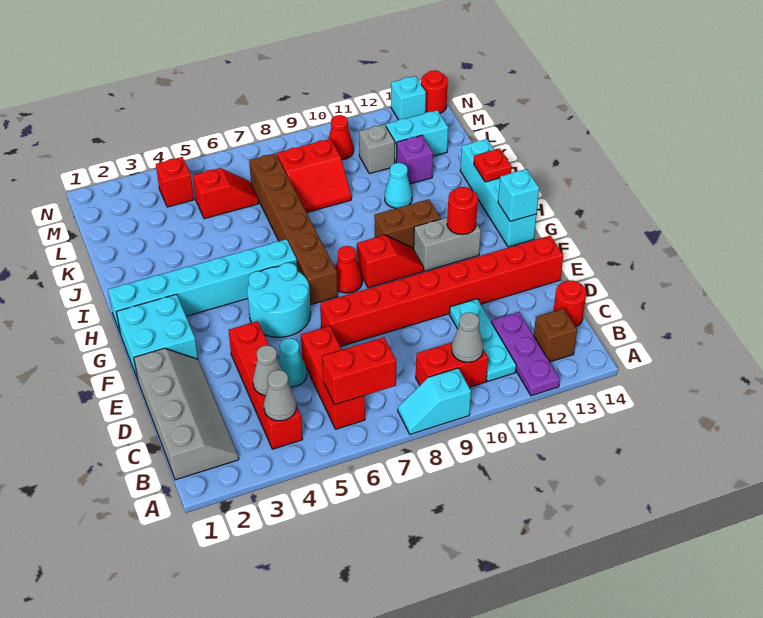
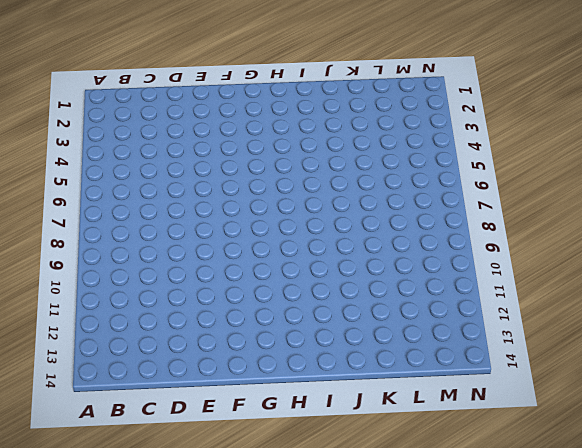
none -> cyan slope A8:A9 level 1 top 9
none -> purple plate A12:C12 level 1
none -> grey slope B1:E2 level 1 top 1
none -> red brick B4:E4 level 1

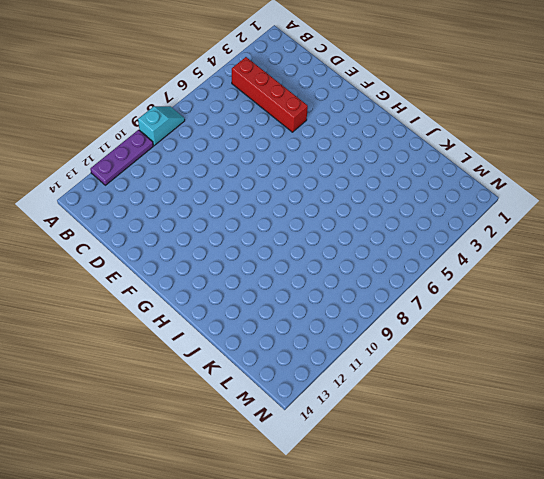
purple plate A10:A12 level 1 -> purple plate A12:C12 level 1
none -> grey slope B1:E2 level 1 top 1
none -> red brick B6:D6 level 1
none -> red brick B9:B10 level 1
none -> cyan plate B11:D11 level 1

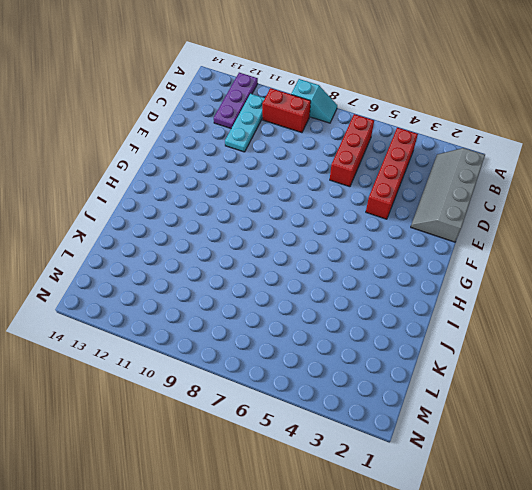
none -> brown brick B13 level 1
none -> red round brick C14 level 1
none -> cyan cone D5 level 1
none -> red brick E7:E14 level 1

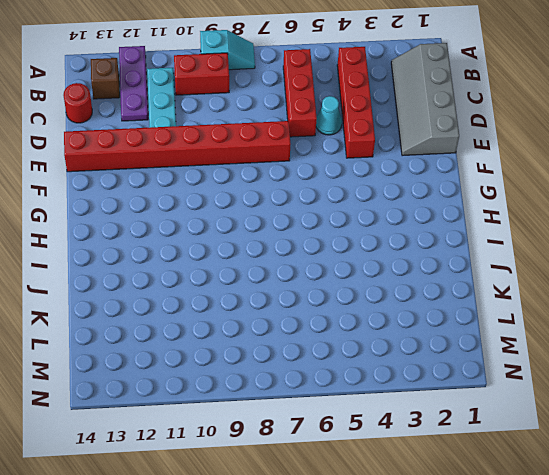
none -> cyan brick F1:G2 level 1
none -> cyan round brick F5:G6 level 1
none -> brown brick G7:L7 level 1
none -> red cone G8 level 1

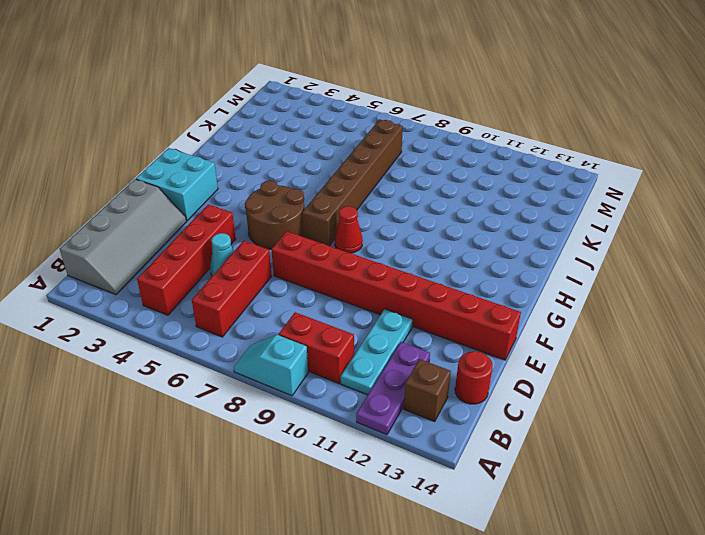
brown round brick F5:G6 level 1 -> cyan round brick F5:G6 level 1
none -> red slope G9:G10 level 1 top 9
none -> grey brick G11:G12 level 1
none -> cyan brick G14:J14 level 1
none -> cyan brick H1:H6 level 1

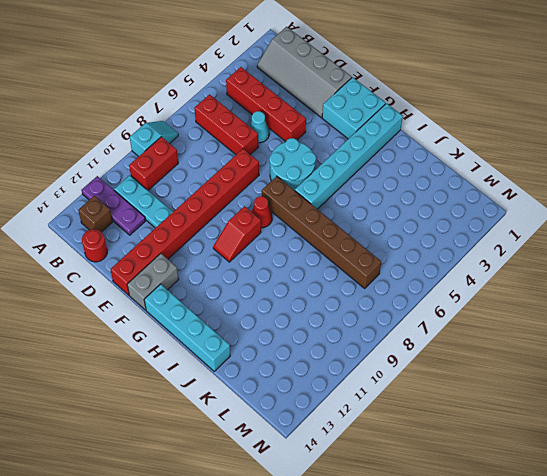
grey brick F13:F14 level 1 -> grey brick G11:G12 level 1
none -> brown brick H10:H11 level 1
none -> cyan cone J11 level 1
none -> red slope K8:L9 level 1 top L
none -> purple brick K12 level 1

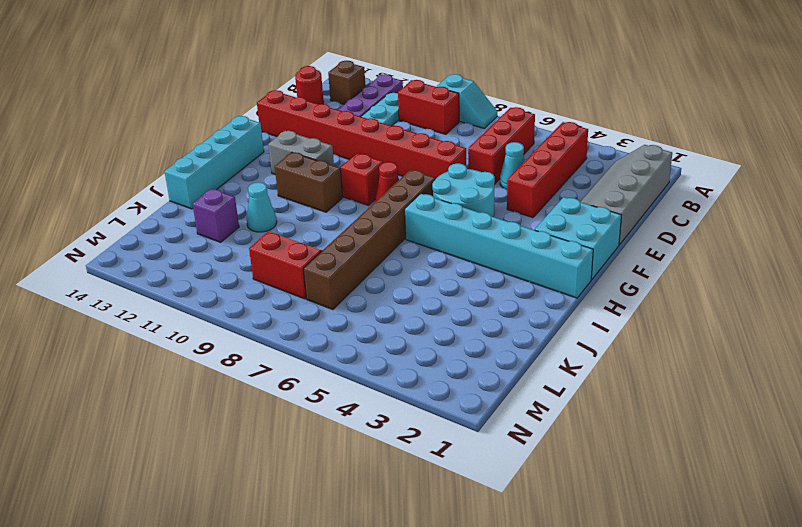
none -> red slope L5:L6 level 1 top 5
none -> grey brick L11 level 1
none -> cyan brick L12:L13 level 1
none -> red brick M4 level 1

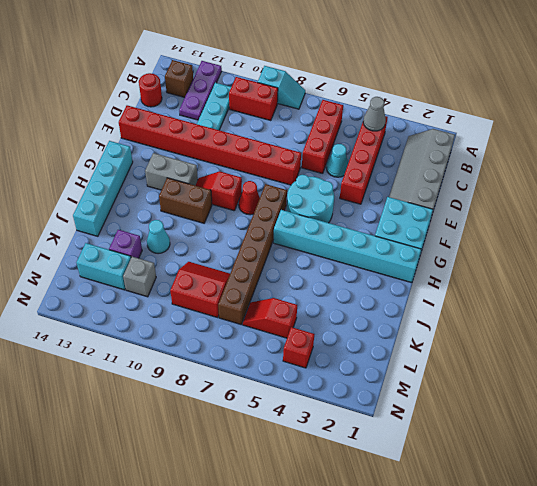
none -> red cone M10 level 1
none -> cyan brick N13 level 1
none -> red round brick N14 level 1
none -> red brick B6:B7 level 2

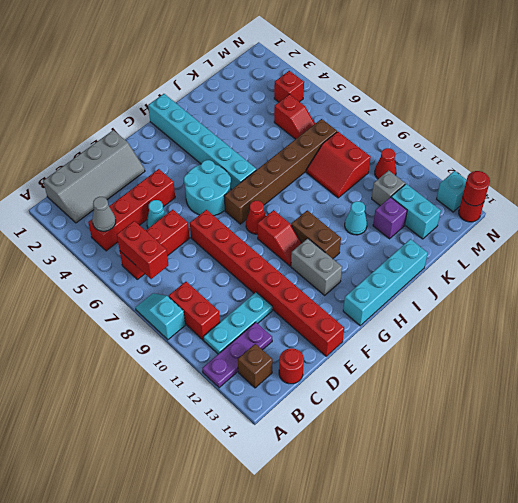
red round brick N14 level 2 -> red round brick G12 level 2
none -> cyan brick F1:G2 level 1
none -> grey cone B10 level 2
none -> grey cone C4 level 2
none -> cyan brick G14 level 2

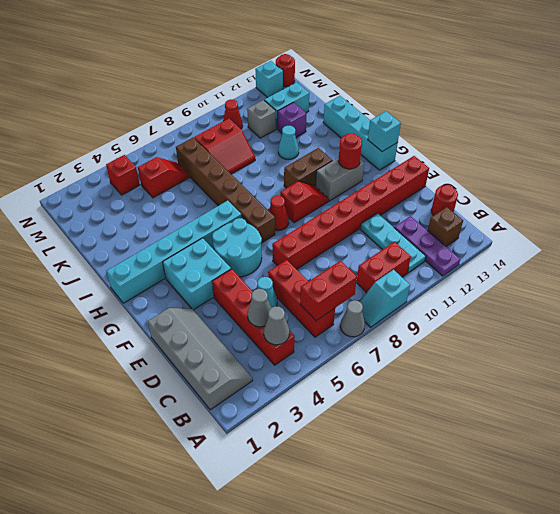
grey cone A7 level 1 -> grey cone B10 level 2
cyan brick F3:G4 level 1 -> cyan brick F1:G2 level 1
none -> red plate I14 level 2

